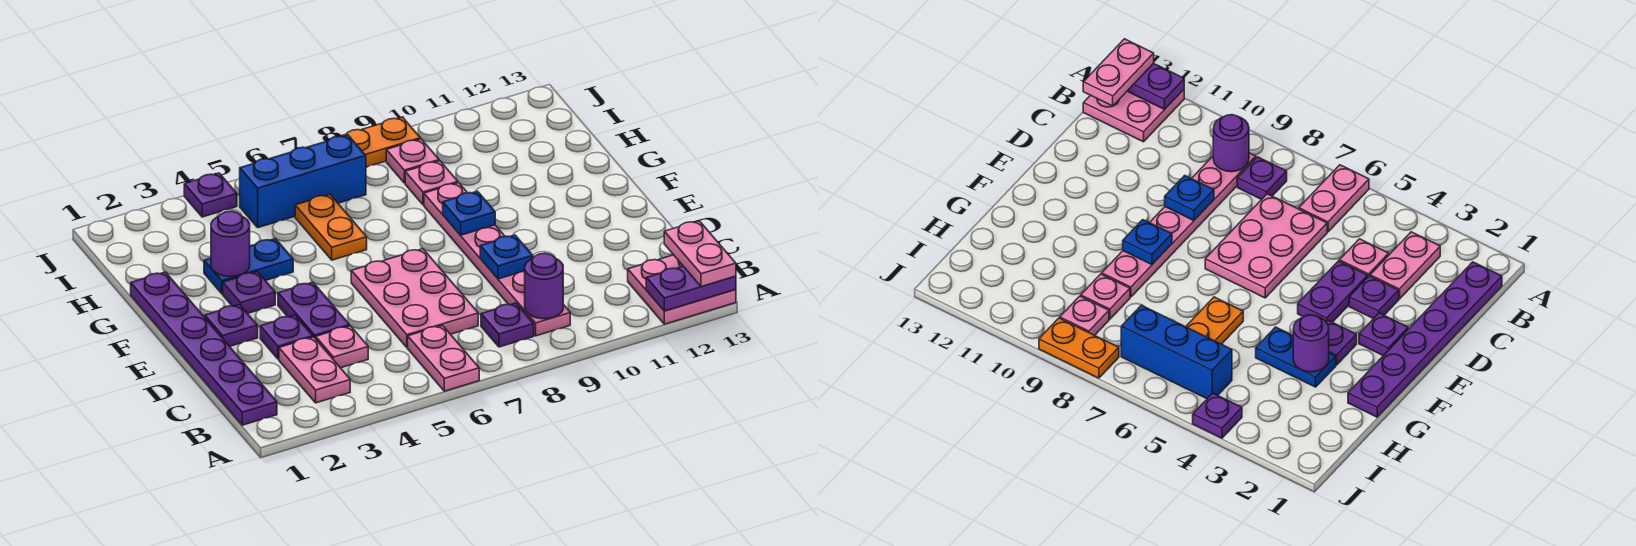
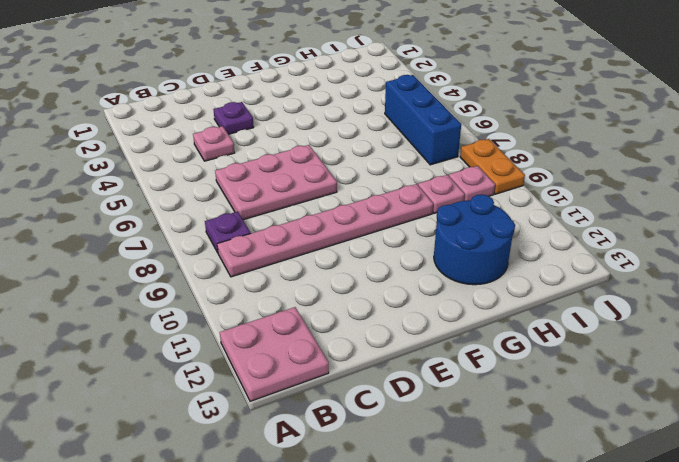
blue round brick G11:H12 level 1 -> none
none -> pink plate A6:B6 level 1
none -> purple plate B1:G1 level 1
none -> pink plate B3:C3 level 1

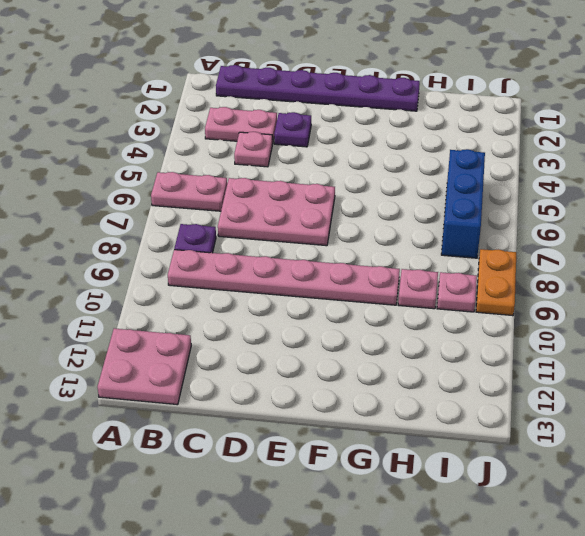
none -> purple plate D4:E4 level 1
none -> purple plate E2 level 1
none -> purple plate F3 level 1

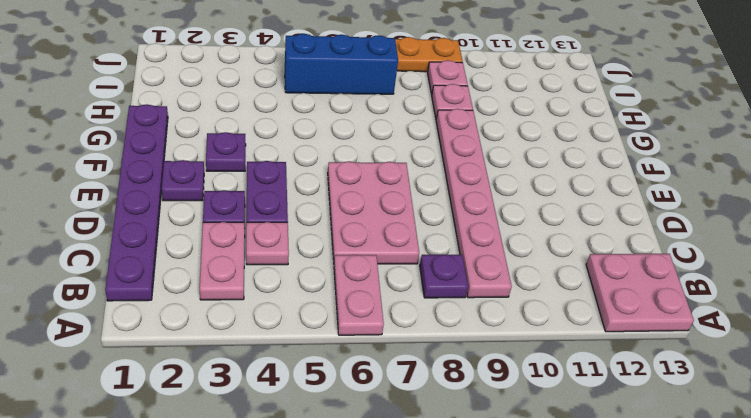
none -> blue plate G3:G4 level 1
none -> orange plate G6:H6 level 1
none -> purple plate J4 level 1

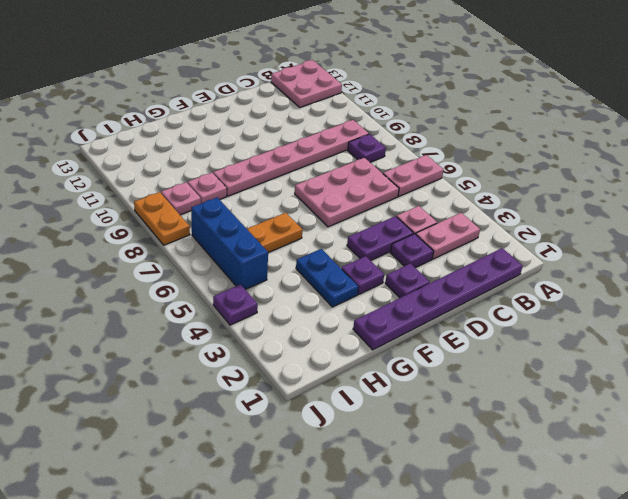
none -> purple plate A12:A13 level 2
none -> purple round brick B9 level 2
none -> blue plate D9 level 2

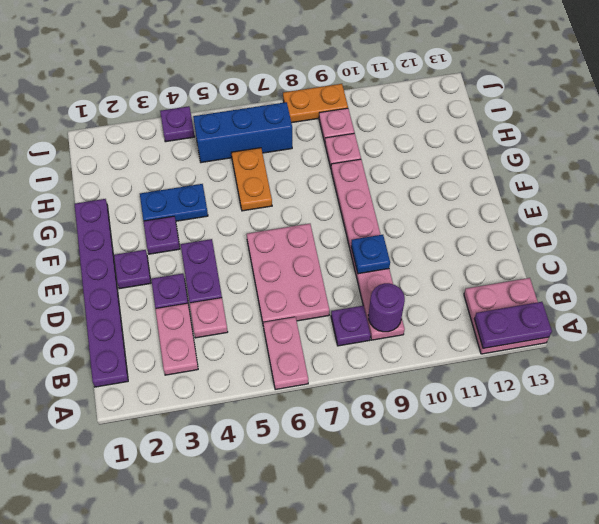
none -> blue plate F9 level 2
none -> purple round brick G3 level 2
none -> pink plate A13:B13 level 3

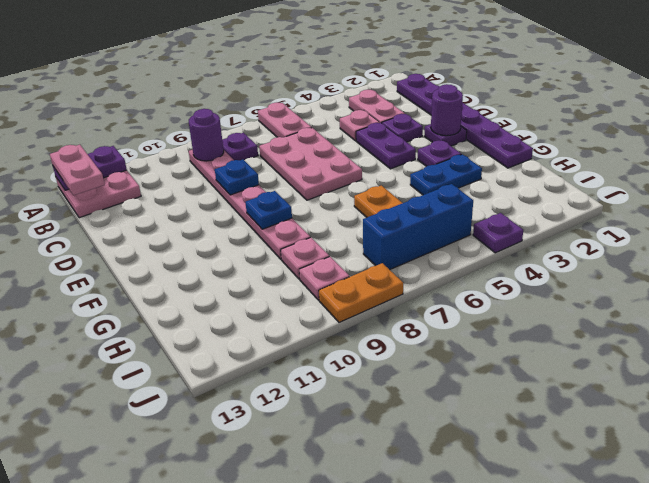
purple round brick E2 level 2 -> purple round brick G3 level 2

